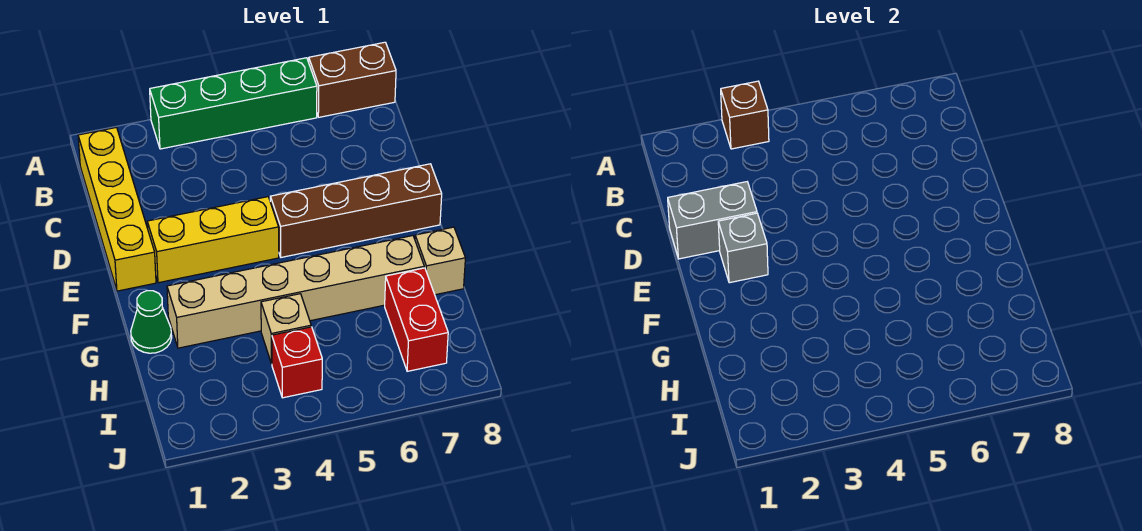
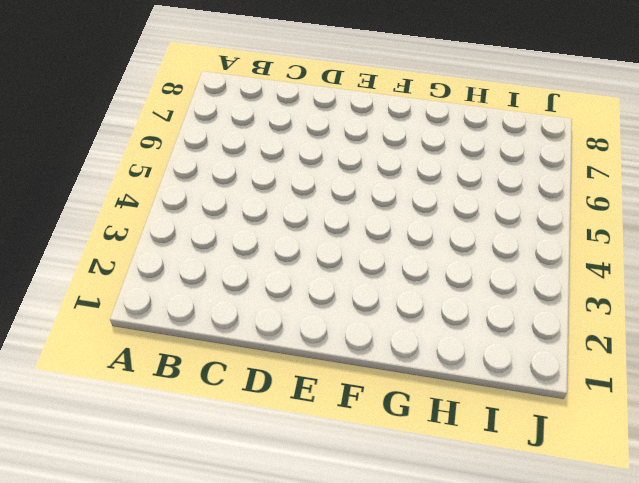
none -> green brick A3:A6 level 1
none -> brown brick A7:A8 level 1
none -> yellow brick B1:E1 level 1

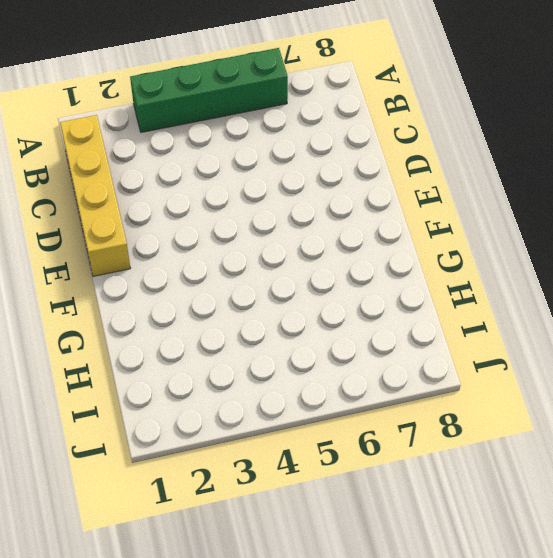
none -> brown brick A7:A8 level 1
none -> yellow brick E2:E4 level 1
none -> brown brick E5:E8 level 1

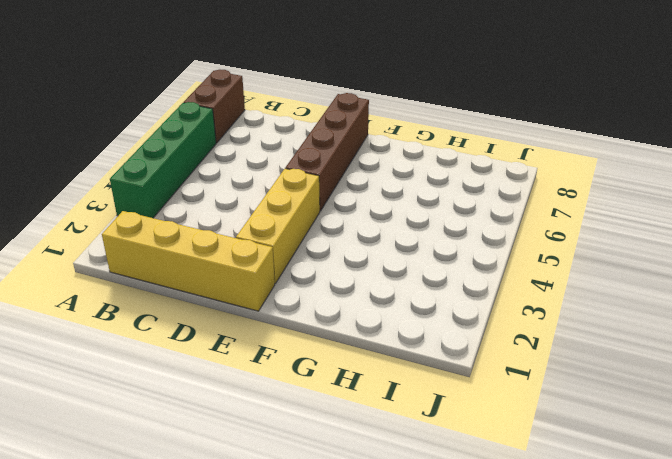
none -> green cone G1 level 1
none -> tan brick G2:G7 level 1
none -> tan brick G8 level 1

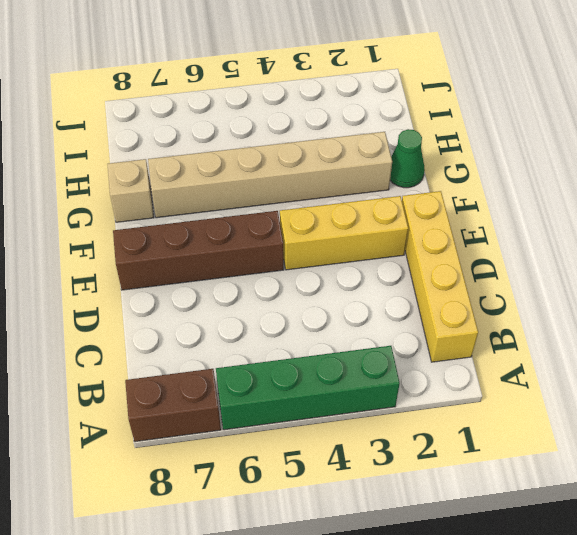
none -> tan brick H4 level 1
none -> red brick H7:I7 level 1
none -> red brick I4 level 1

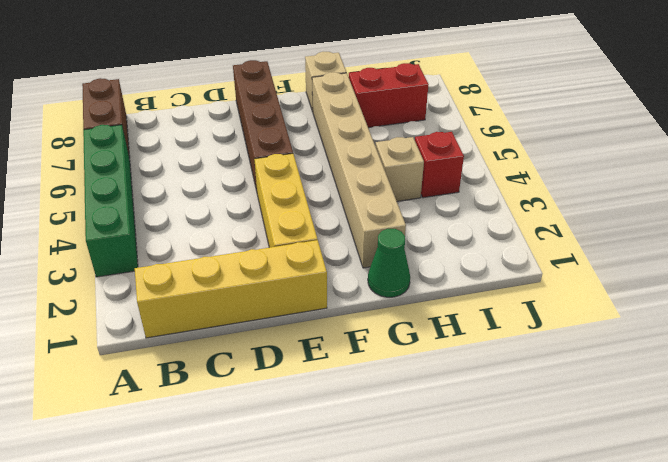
none -> brown brick A3 level 2
none -> grey brick D1:D2 level 2
none -> grey brick E2 level 2

